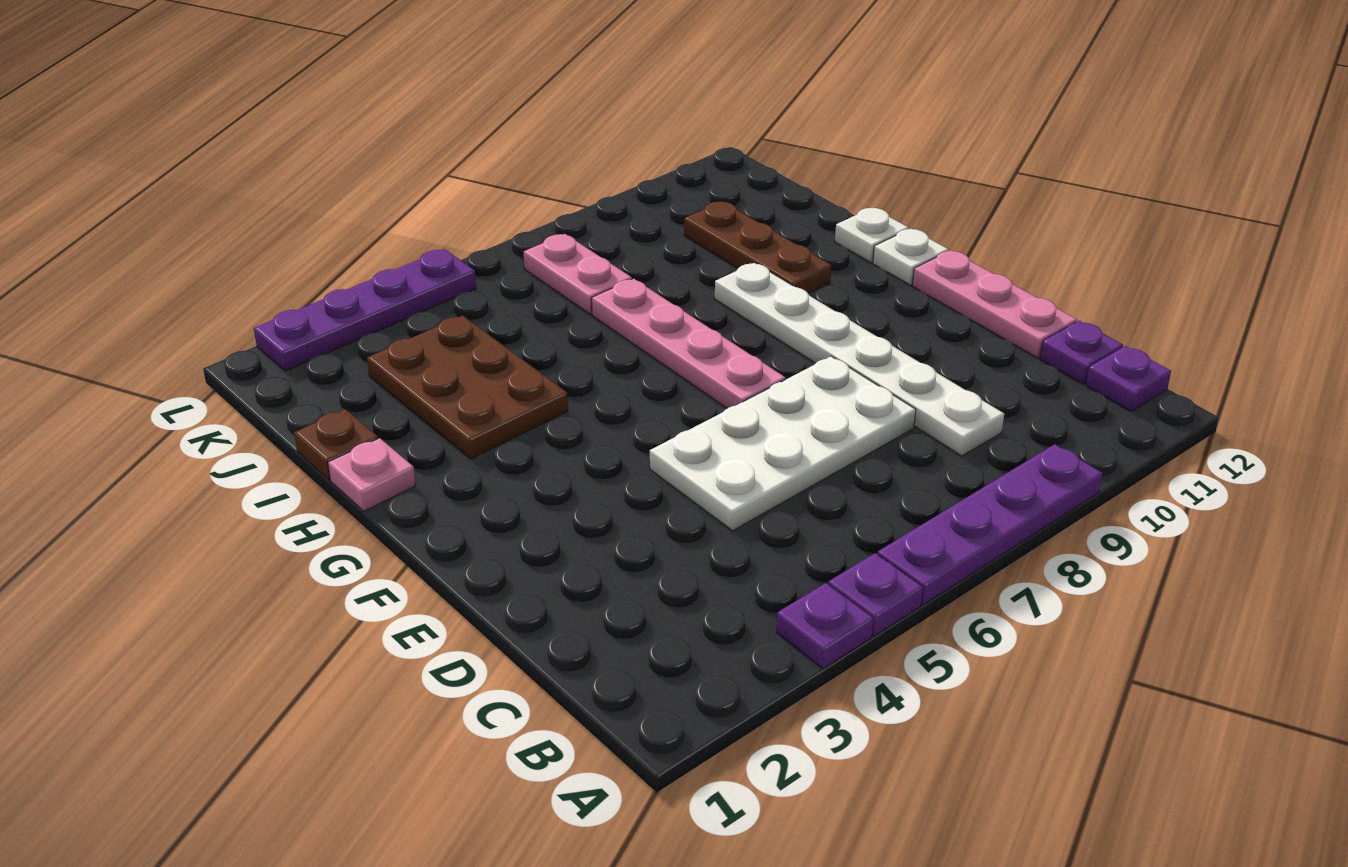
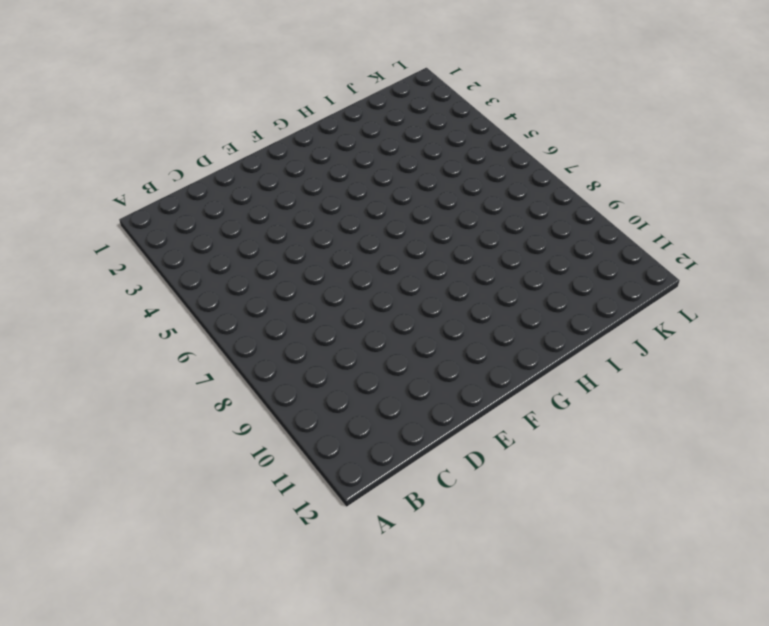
none -> purple plate A4 level 1
none -> purple plate A5 level 1
none -> purple plate A6:A9 level 1

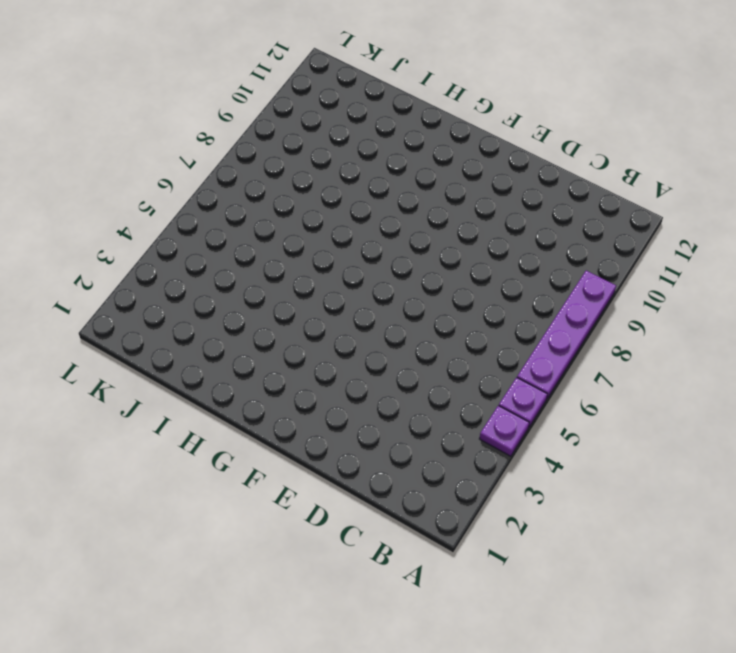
none -> purple plate B12 level 1
none -> white plate C9:H9 level 1
none -> purple plate C12 level 1

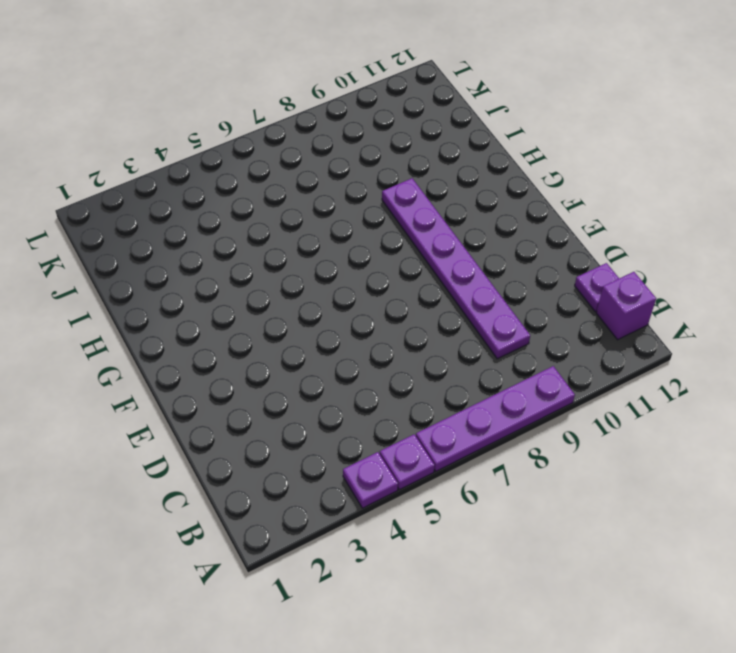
purple brick B12 level 1 -> purple plate B12 level 1
purple plate C9:H9 level 1 -> white plate C9:H9 level 1
none -> white plate D5:E8 level 1
none -> pink plate D12:F12 level 1
none -> pink plate F7:I7 level 1

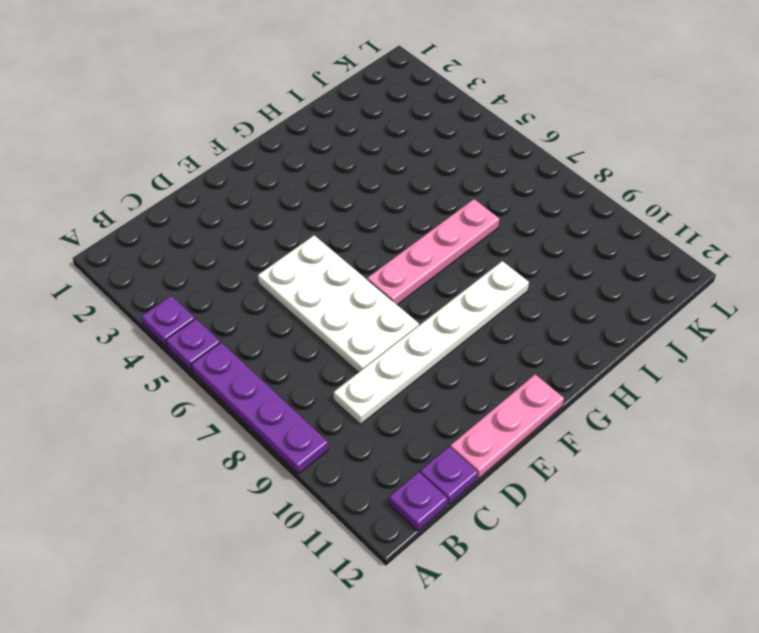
none -> white plate G12 level 1
none -> pink plate H1 level 1
none -> brown plate H3:J4 level 1

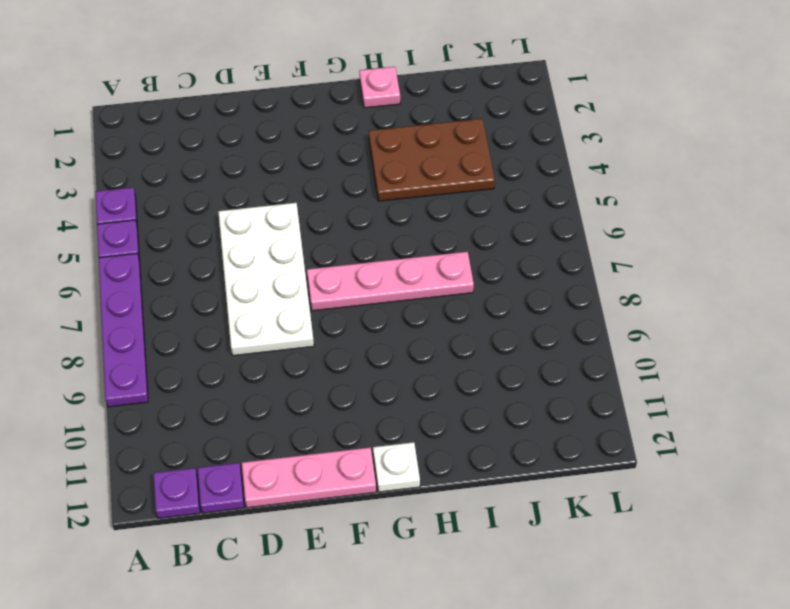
none -> white plate C9:H9 level 1
none -> brown plate H10:J10 level 1
none -> white plate H12 level 1

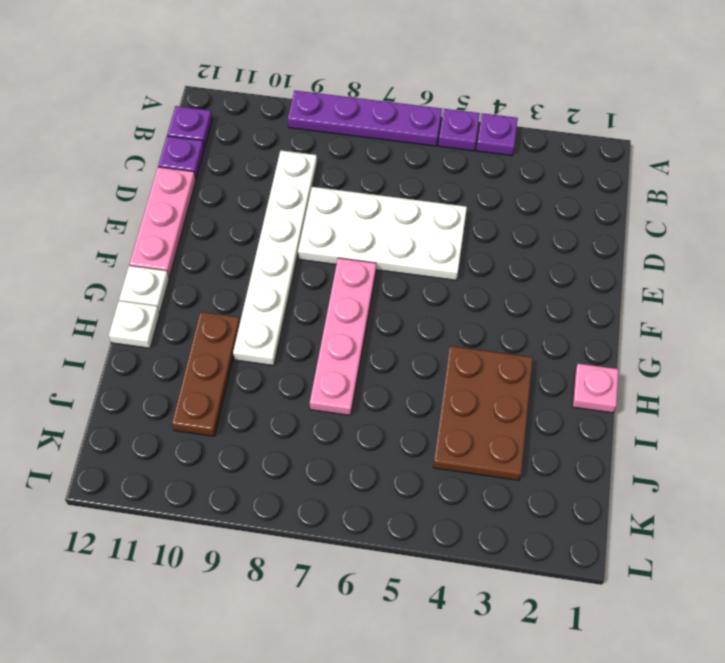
none -> brown plate I1 level 1
none -> pink plate J7:K7 level 1
none -> purple plate L2:L5 level 1

